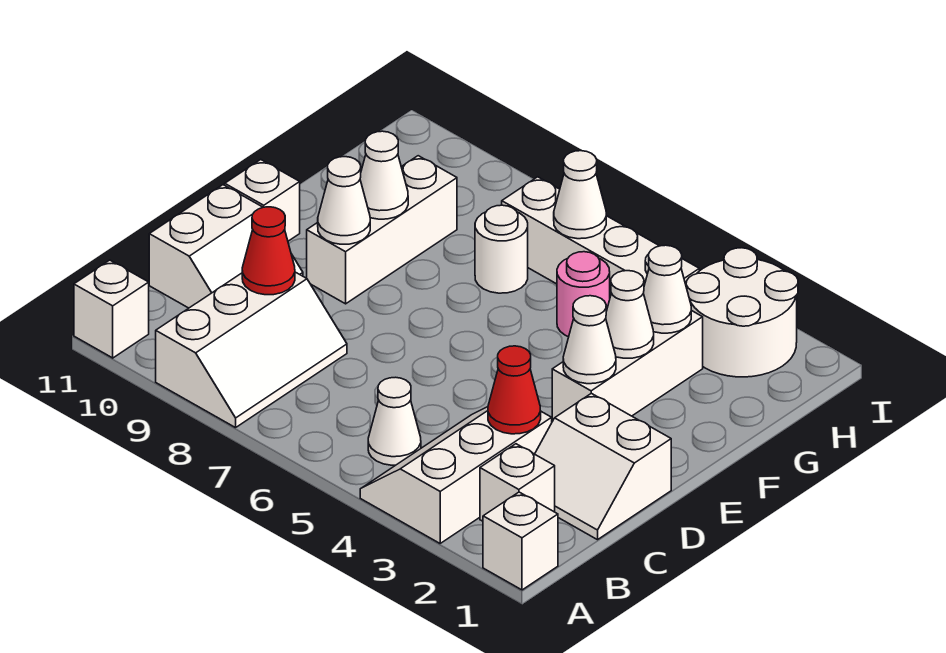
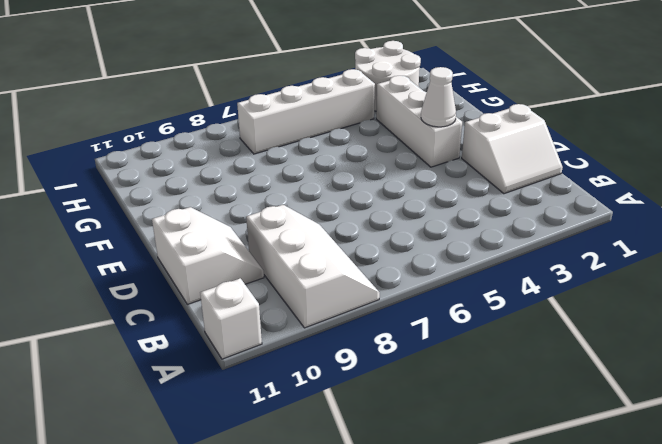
none -> white brick A1 level 1
none -> white slope A3:C4 level 1 top 3
none -> white brick B2 level 1

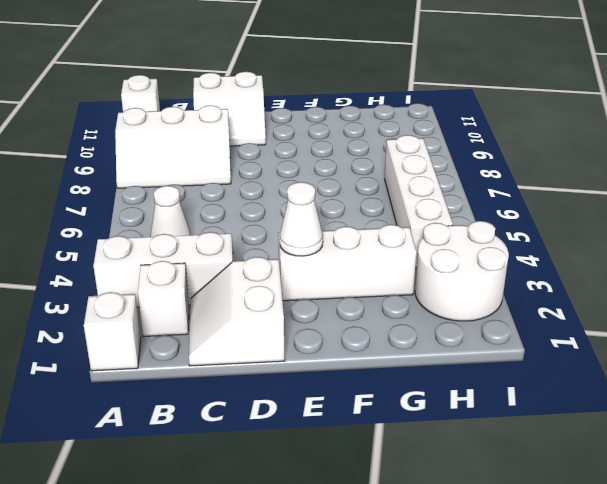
none -> white brick E9:G9 level 1
none -> white brick E11 level 1
none -> pink round brick G5 level 1

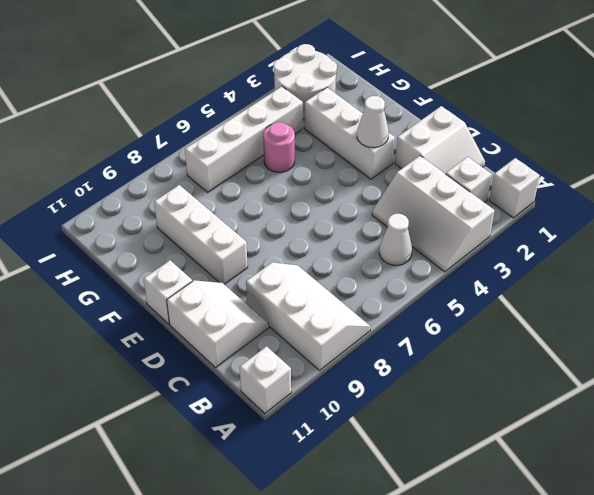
none -> white round brick G7 level 1
none -> red cone C3 level 2
none -> red cone C9 level 2

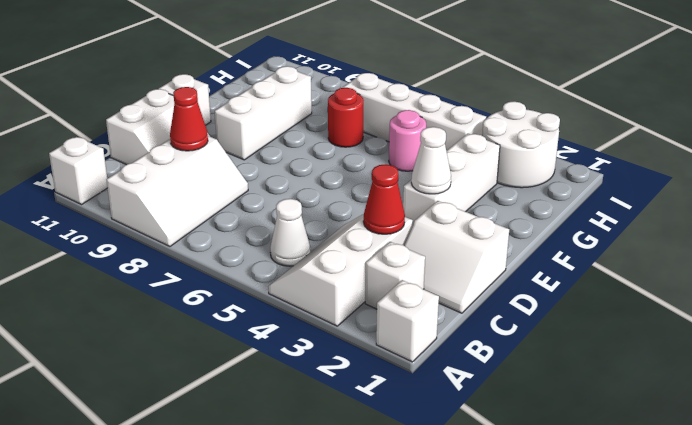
red round brick G7 level 1 -> white round brick G7 level 1
none -> white cone E9 level 2
none -> white cone F3 level 2
none -> white cone F9 level 2

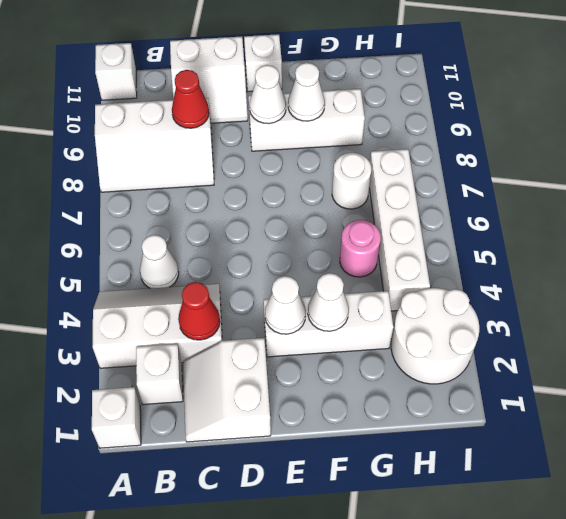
none -> white cone G3 level 2
none -> white cone H6 level 2

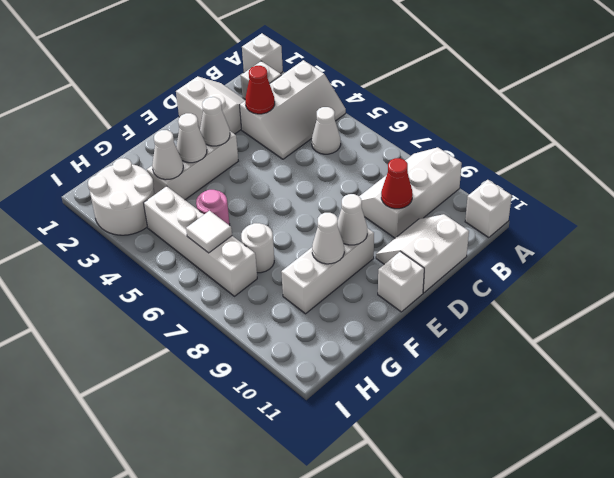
white tile H6 level 2 -> white cone H6 level 2

